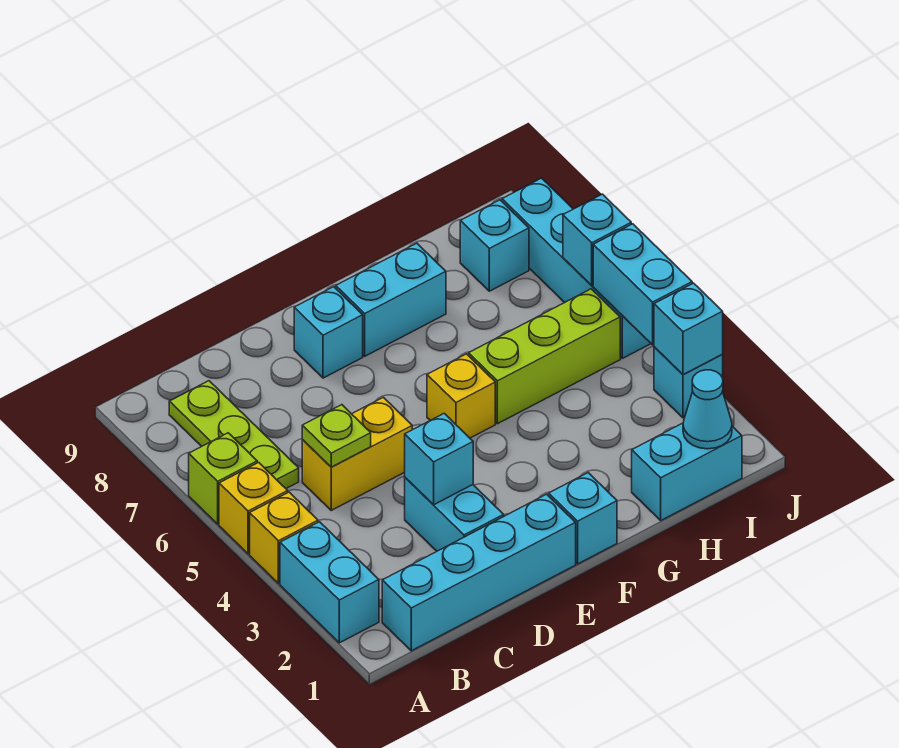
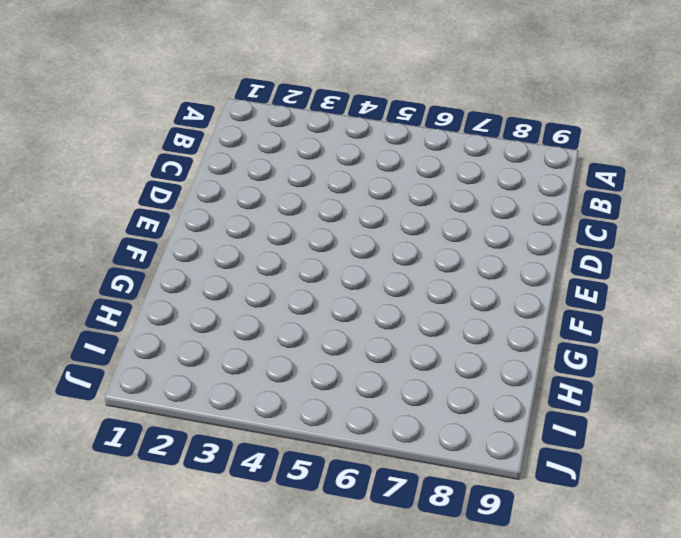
none -> cyan brick A2:A3 level 1
none -> yellow brick A4 level 1
none -> yellow brick A5 level 1

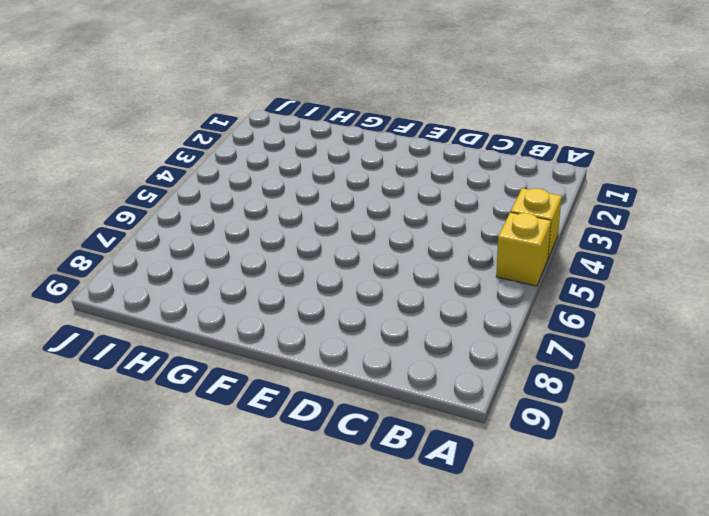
none -> cyan brick A2:A3 level 1
none -> lime brick A6 level 1
none -> cyan brick B1:E1 level 1

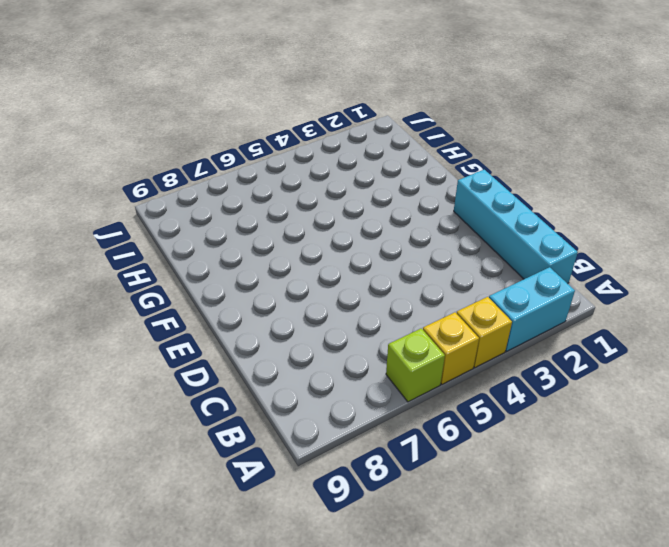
none -> lime plate B6:B8 level 1
none -> yellow brick C5:D5 level 1
none -> cyan brick D2:D3 level 1

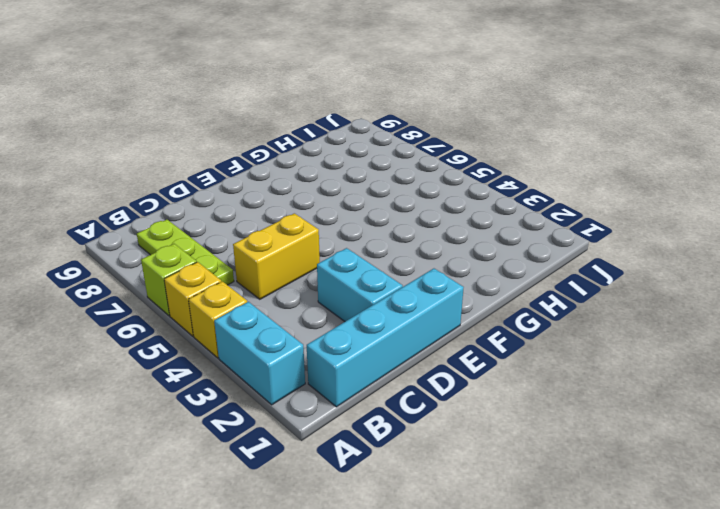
none -> cyan brick E8 level 1
none -> cyan brick F1 level 1
none -> yellow brick F5 level 1

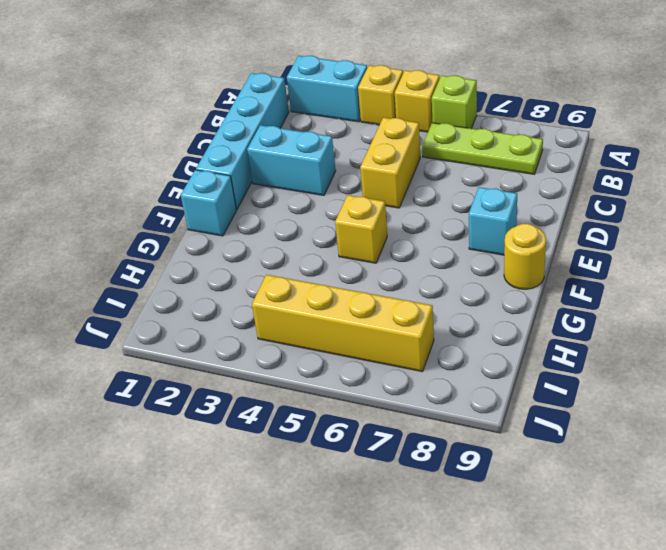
yellow round brick F9 level 1 -> none
yellow brick I4:I7 level 1 -> lime brick G5:I5 level 1
none -> cyan brick F8:G8 level 1
none -> cyan brick H1:I1 level 1
none -> cyan brick I8 level 1

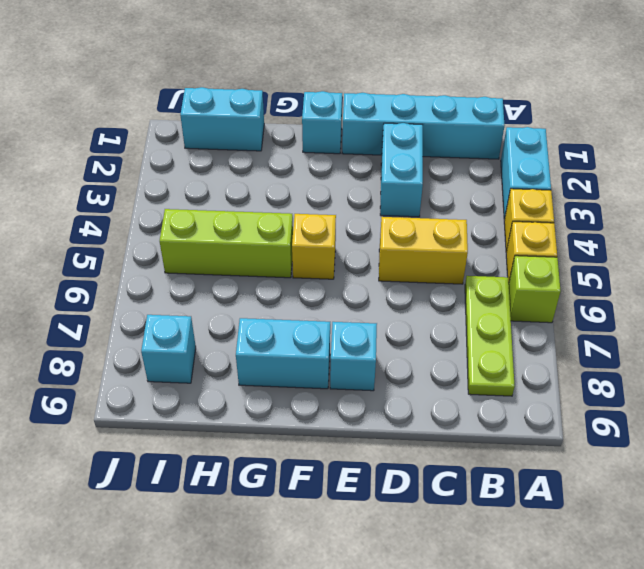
none -> cyan brick J3 level 1
none -> cyan brick J5:J8 level 1
none -> lime plate C5 level 2

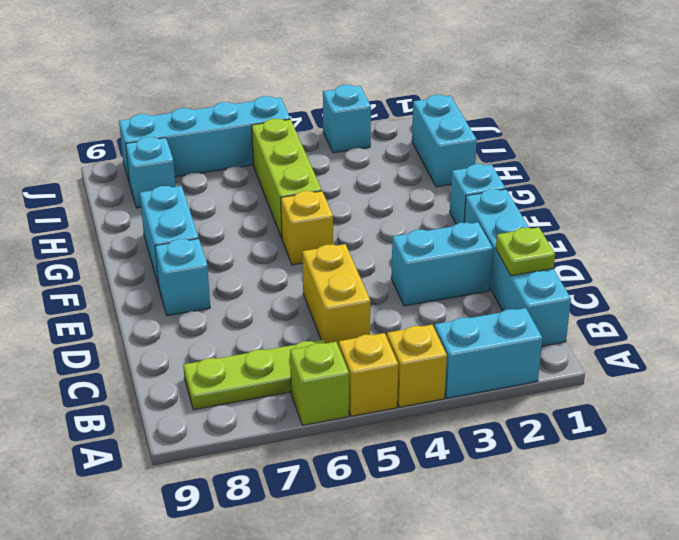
lime plate C1 level 2 -> lime plate C5 level 2
none -> cyan brick D3 level 2
none -> cyan cone I1 level 2
none -> cyan brick J3 level 2

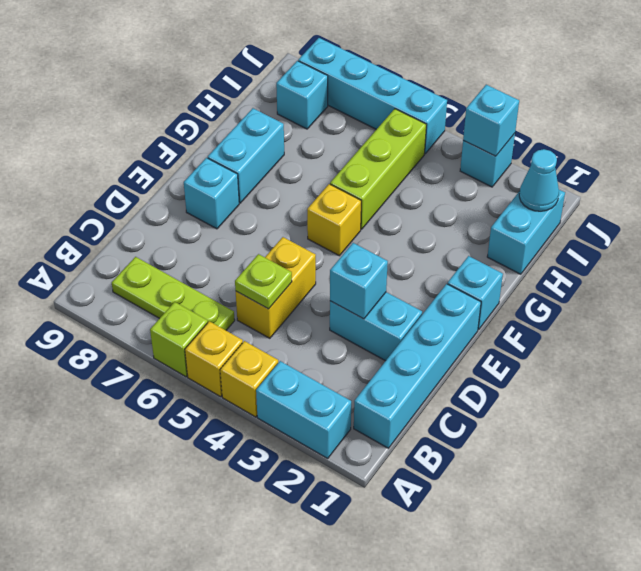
none -> cyan brick J4:J5 level 2
none -> cyan brick J6 level 2

